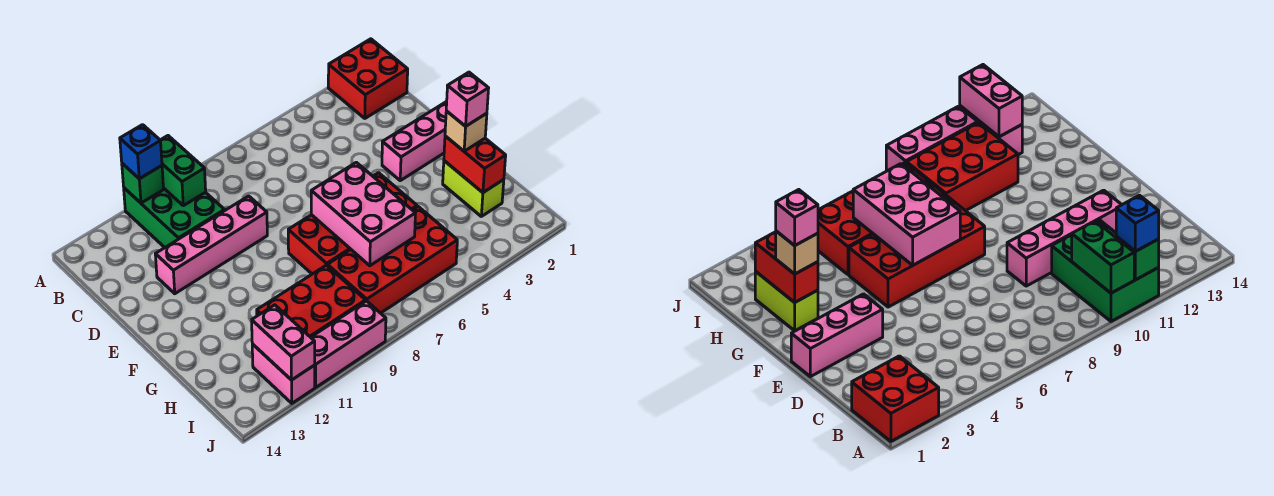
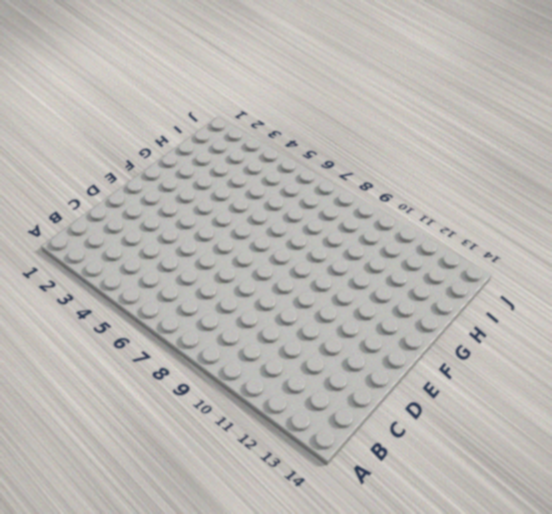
none -> red brick A1:B2 level 1
none -> green brick A10:C11 level 1
none -> pink brick D9:D12 level 1

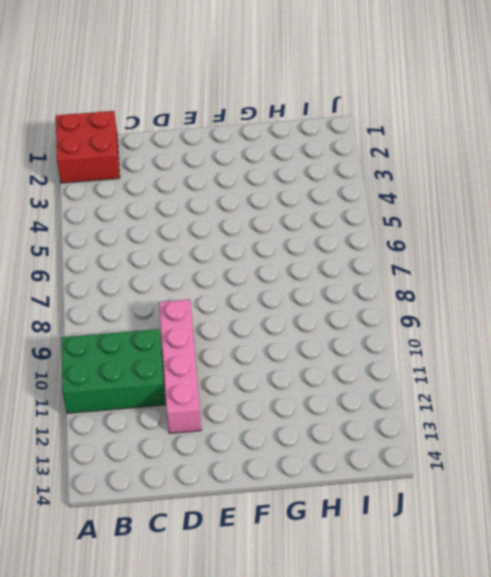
none -> pink brick E1:E3 level 1
none -> red brick F5:G8 level 1
none -> lime brick G2:H2 level 1

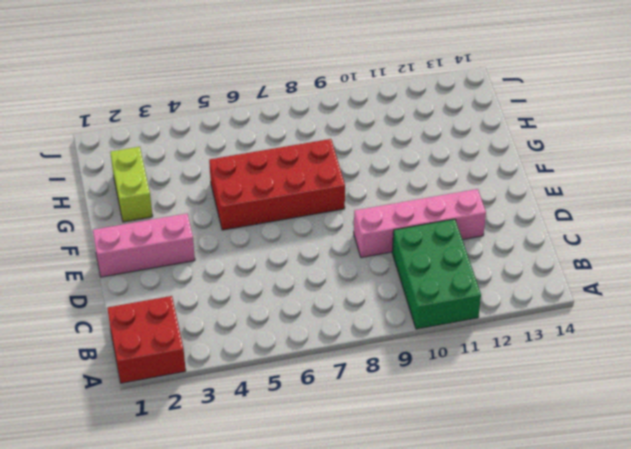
none -> red brick H5:I8 level 1
none -> red brick H9:I11 level 1
none -> pink brick I12:J12 level 1

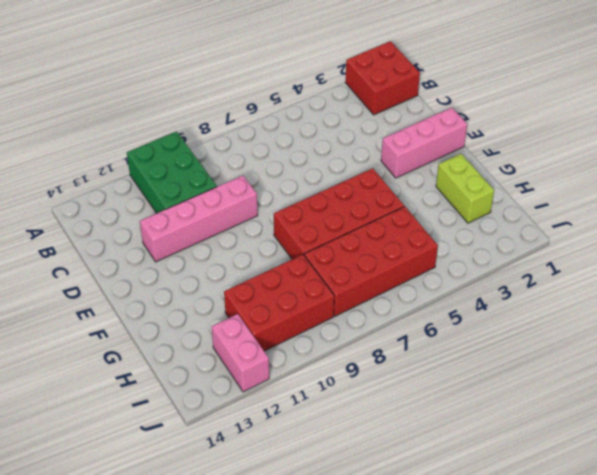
none -> pink brick J9:J11 level 1
none -> green brick A10:B10 level 2
none -> green brick A11 level 2

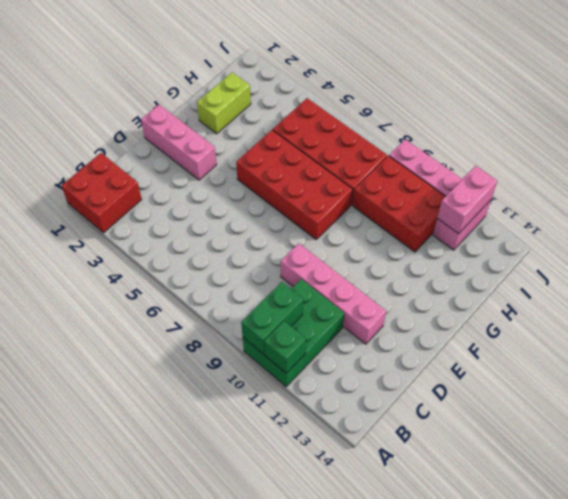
none -> pink brick F6:H7 level 2
none -> red brick G2:H2 level 2
none -> blue brick A11 level 3

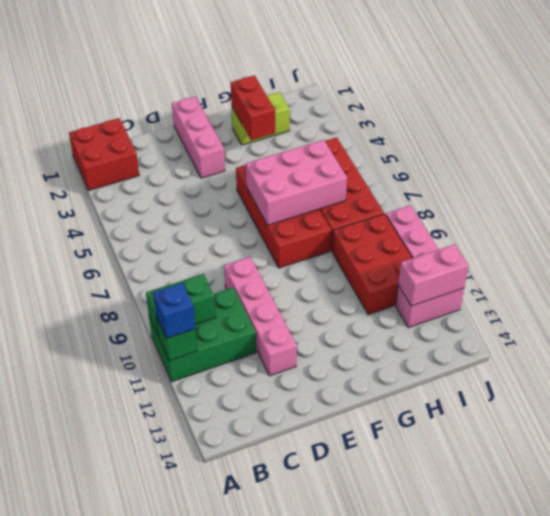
red brick G2:G3 level 2 -> red brick G2:H2 level 2
none -> tan brick G2 level 3
none -> pink brick G2 level 4

